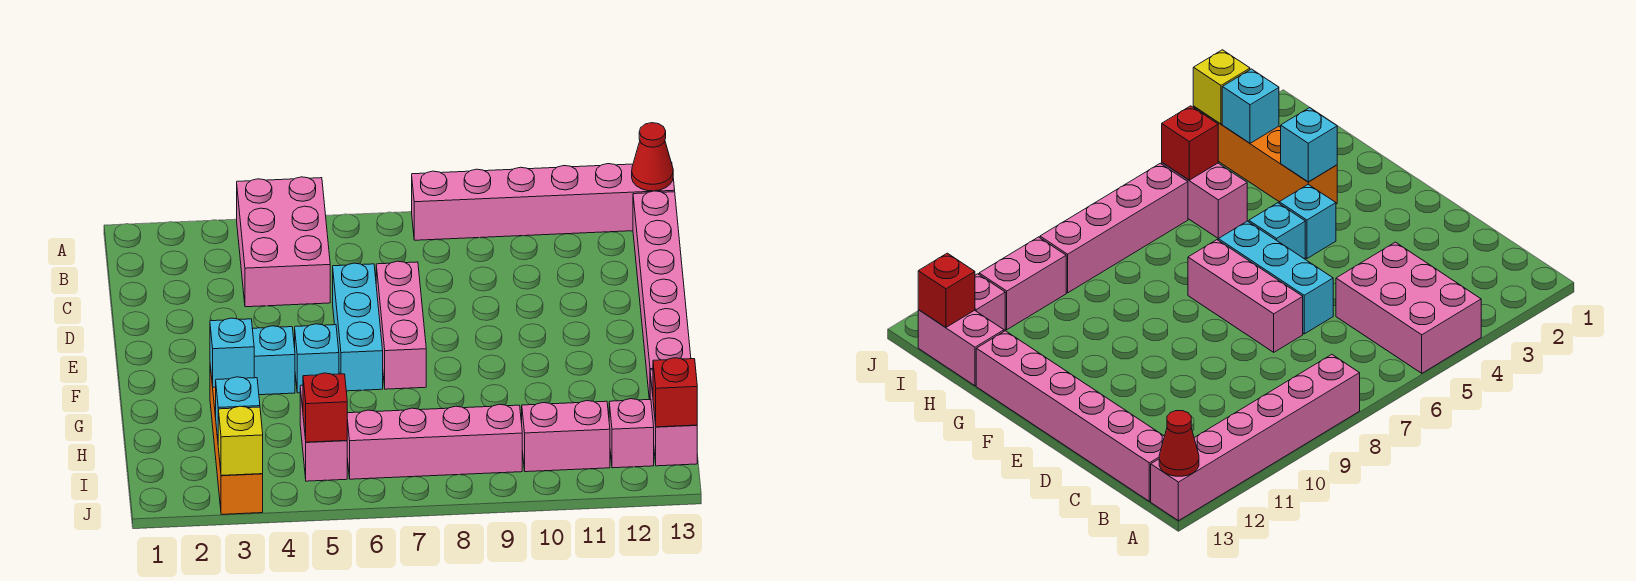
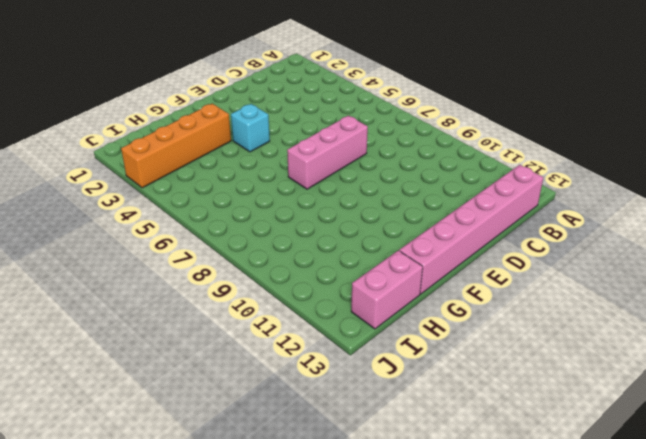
none -> pink brick A4:C5 level 1
none -> pink brick A8:A13 level 1
none -> cyan brick D6:F6 level 1

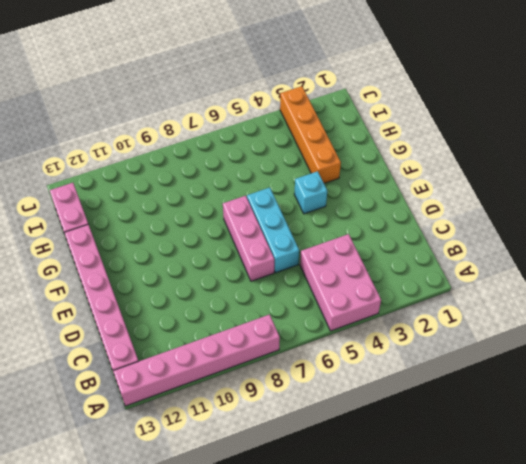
none -> cyan brick F5 level 1
none -> pink brick H5:I5 level 1
none -> pink brick I6:I9 level 1

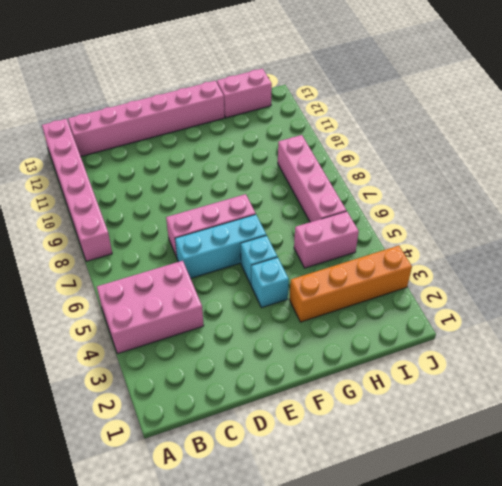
none -> pink brick I10:I11 level 1
none -> pink brick I12 level 1
none -> red cone A13 level 2

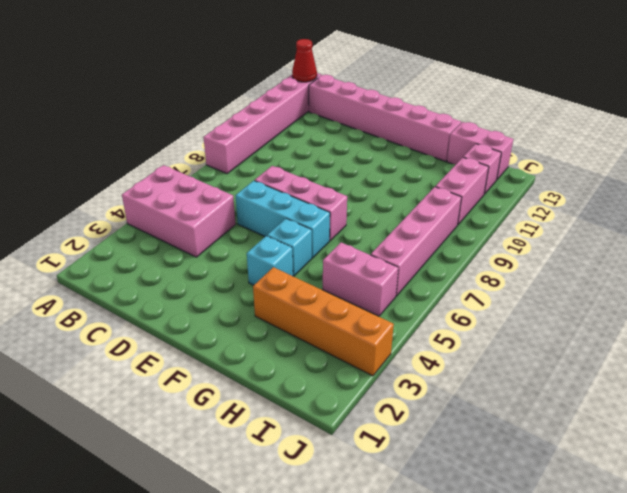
none -> cyan brick G3 level 2
none -> cyan brick I3 level 2
none -> red brick I5 level 2

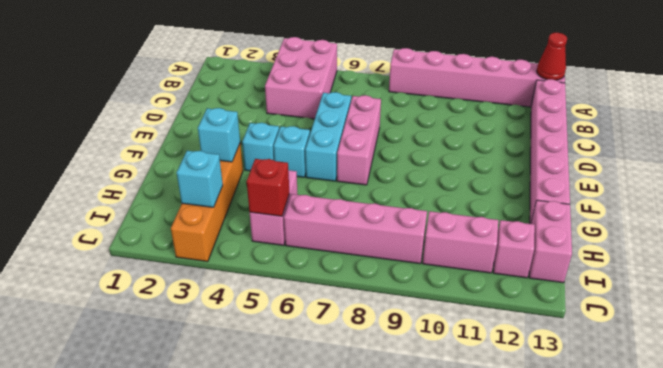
none -> red brick I13 level 2
none -> yellow brick J3 level 2

